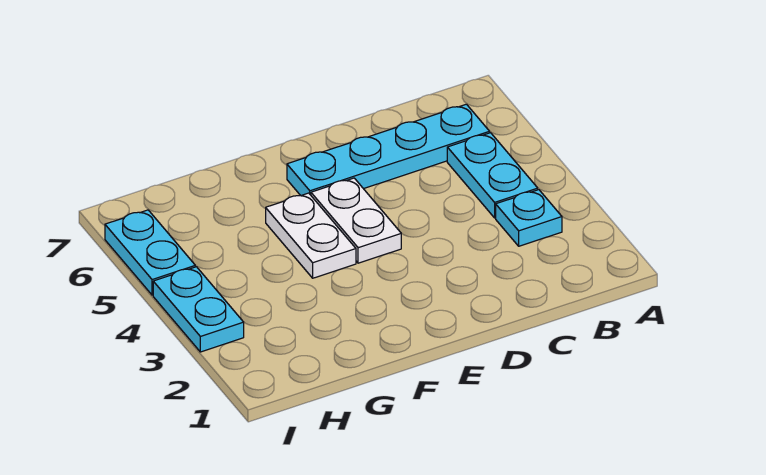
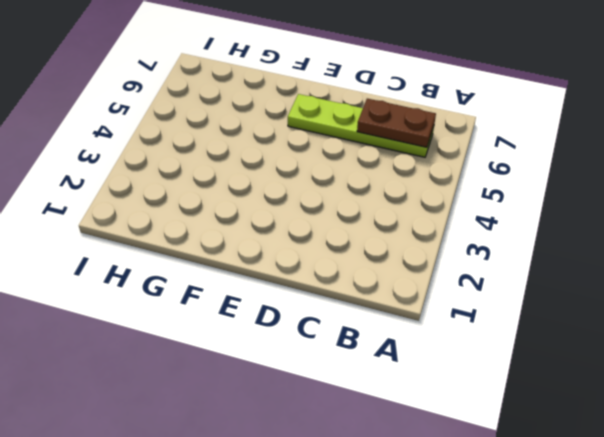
lime plate B6:E6 level 1 -> cyan plate B6:E6 level 1
brown plate B6:C6 level 2 -> none
none -> cyan plate B3 level 1
none -> cyan plate B4:B5 level 1

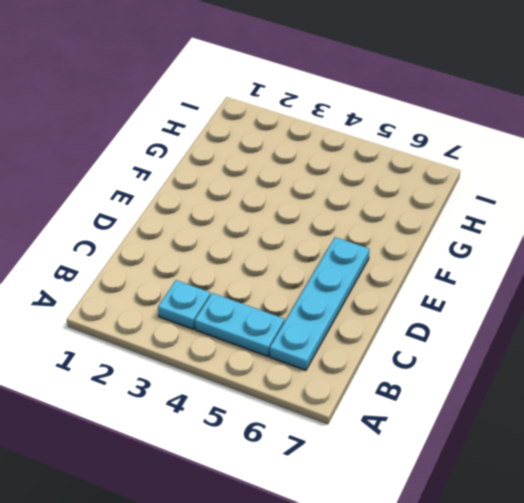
none -> white plate E4:E5 level 1
none -> white plate F4:F5 level 1

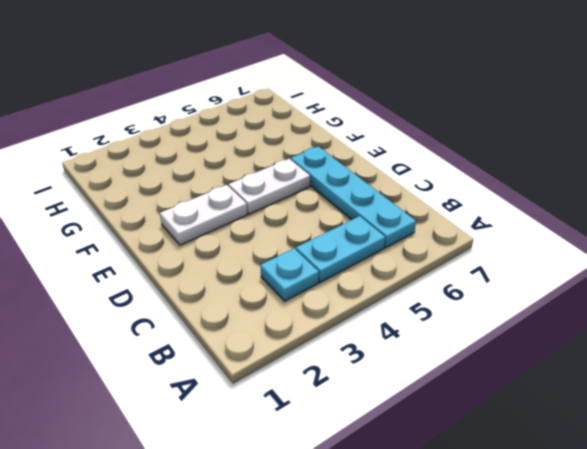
white plate E2:E3 level 1 -> white plate F4:F5 level 1
none -> cyan plate I3:I4 level 1
none -> cyan plate I5:I6 level 1

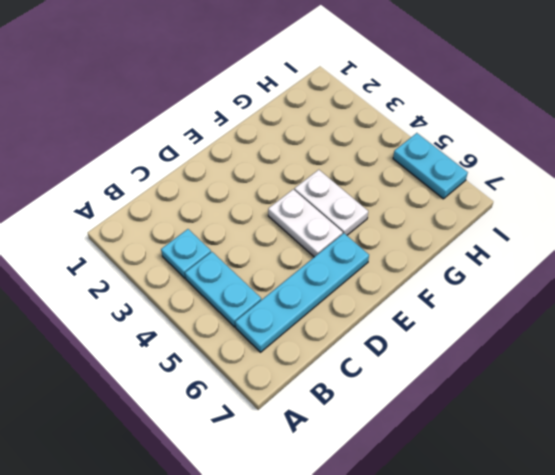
none -> cyan plate I3:I4 level 1

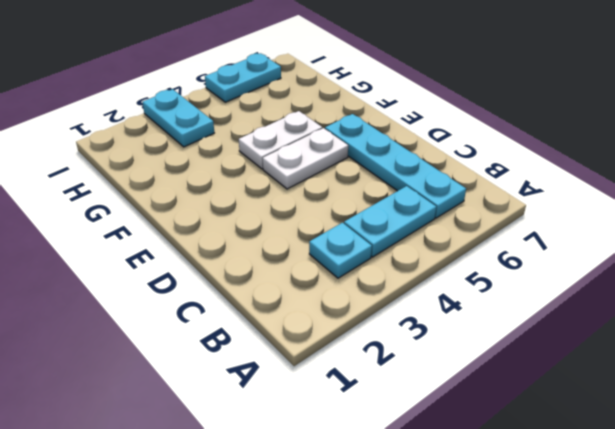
cyan plate H3:I3 level 1 -> cyan plate I3:I4 level 1

